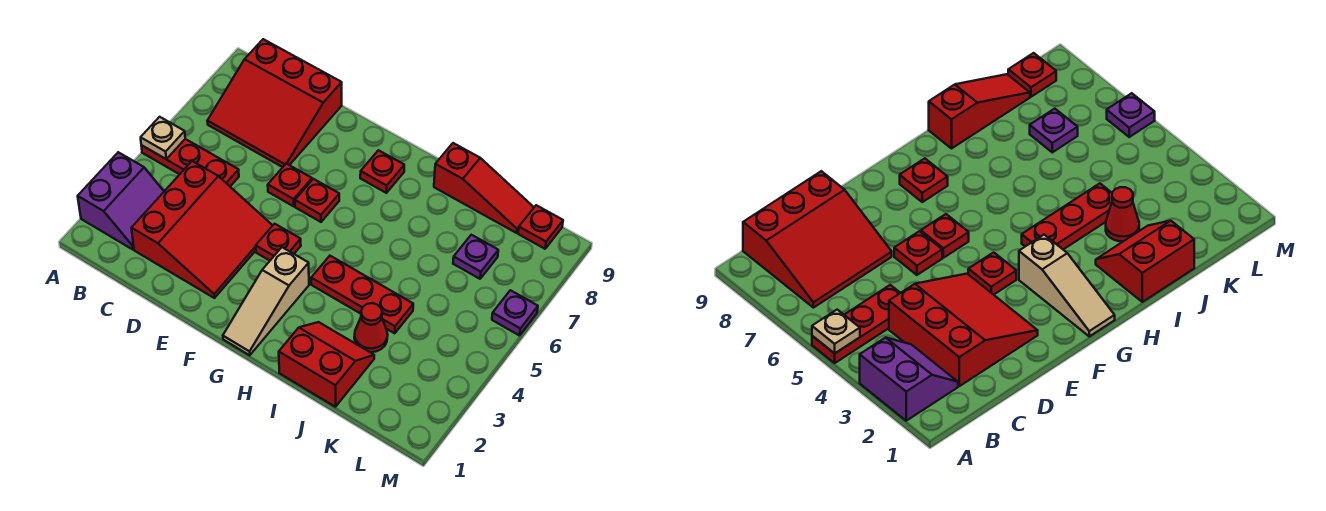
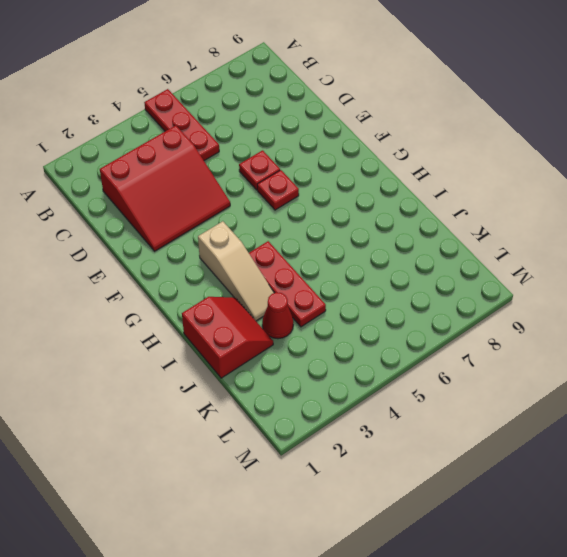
tan slope G3:I3 level 1 top G -> tan slope G1:G3 level 1 top 3
none -> purple slope A2:B3 level 1 top A
none -> red slope B7:D9 level 1 top 9
none -> red plate F4 level 1

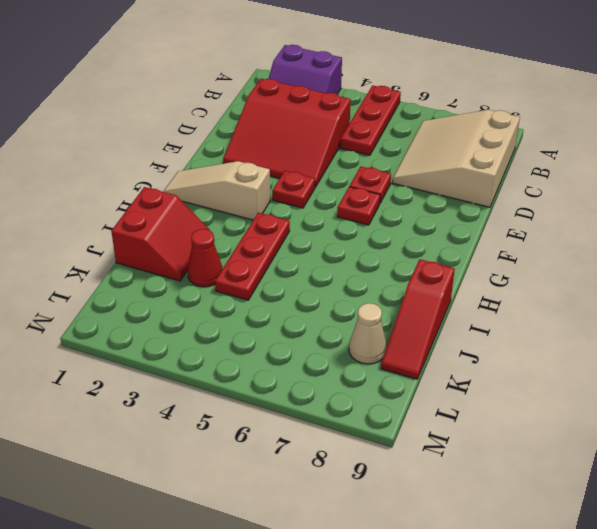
tan slope B7:D9 level 1 top 9 -> red slope B7:D9 level 1 top 9
tan cone K8 level 1 -> none
none -> red plate G8 level 1
none -> purple plate K7 level 1
none -> red plate L9 level 1

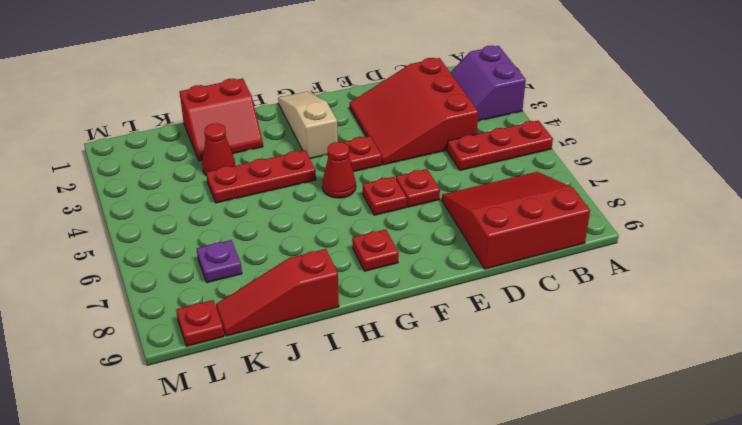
red cone G5 level 1 -> none
none -> purple plate M6 level 1
none -> tan plate A5 level 2

